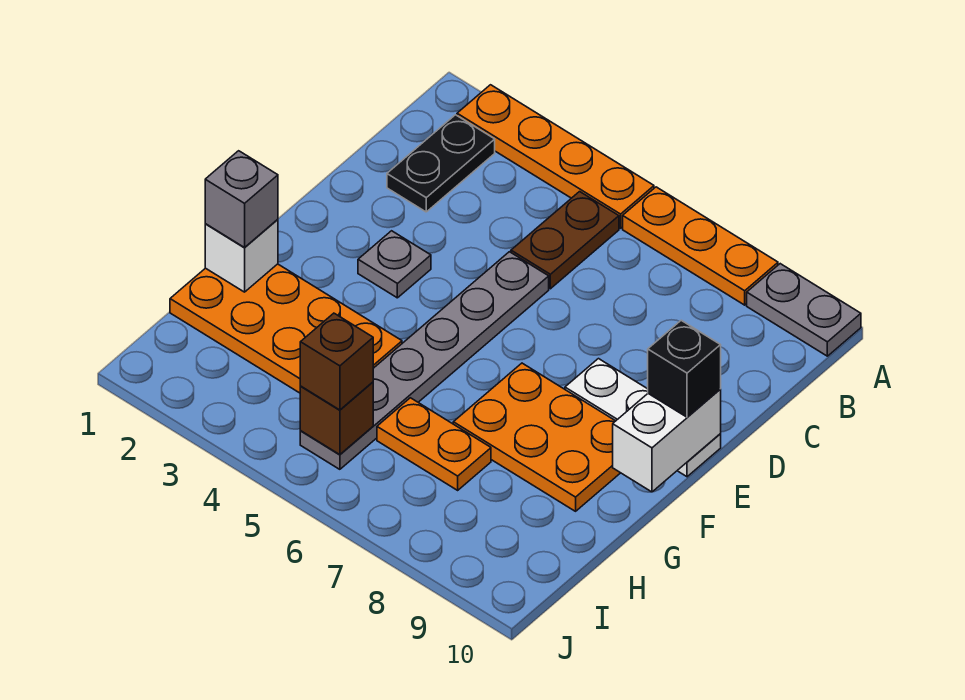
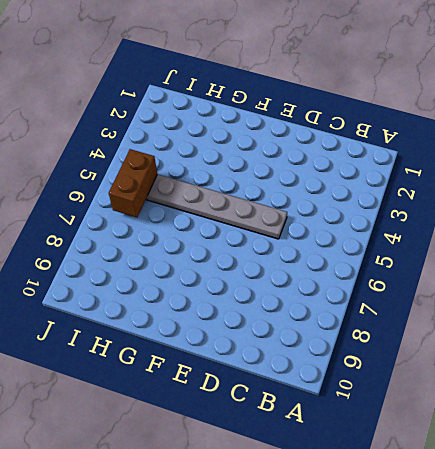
brown brick I5:I6 level 2 -> brown brick I5 level 2
none -> orange plate A2:A5 level 1
none -> orange plate A6:A8 level 1
none -> grey plate A9:A10 level 1

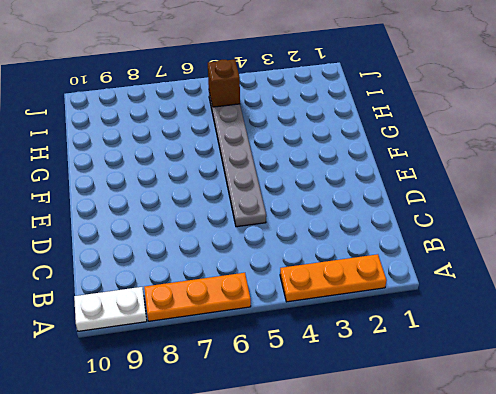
orange plate A2:A4 level 1 -> orange plate A2:A5 level 1
white plate A9:A10 level 1 -> grey plate A9:A10 level 1
none -> black plate B2:C2 level 1
none -> brown plate B5:C5 level 1
none -> grey plate E3 level 1

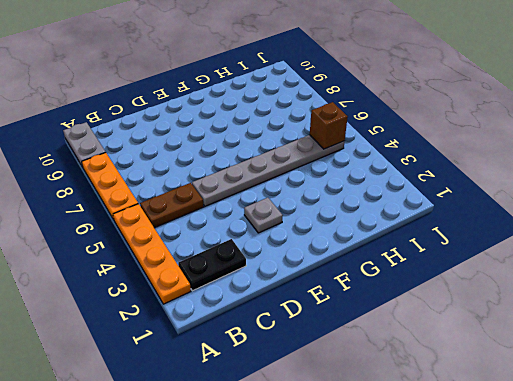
none -> white plate E8:E10 level 1
none -> orange plate F7:G9 level 1
none -> orange plate G1:H4 level 1

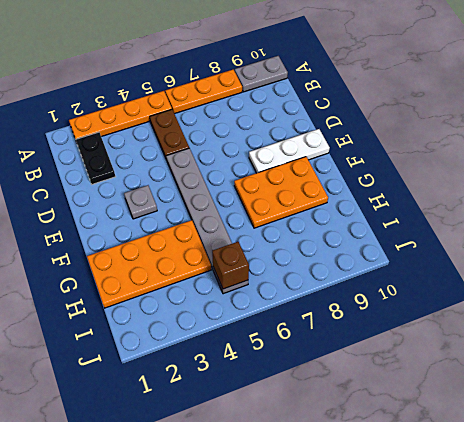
none -> orange plate H6:H7 level 1
none -> white brick E10:F10 level 2
none -> white brick G1 level 2

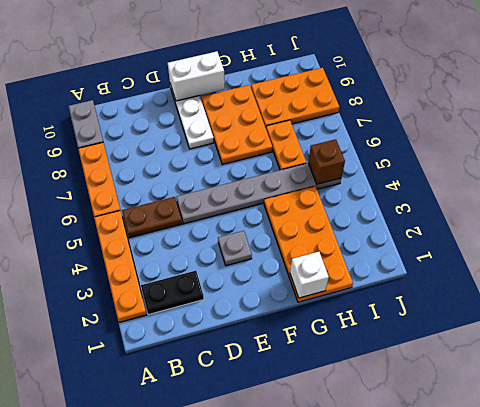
orange plate H8:J9 level 1 -> none
none -> black brick E10 level 3
none -> grey brick G1 level 3
none -> brown brick I5 level 3

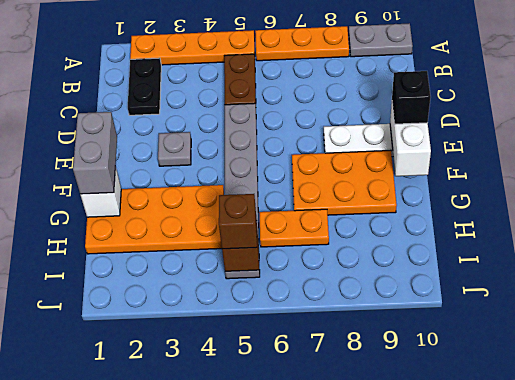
grey brick F1:G1 level 3 -> grey brick G1 level 3

